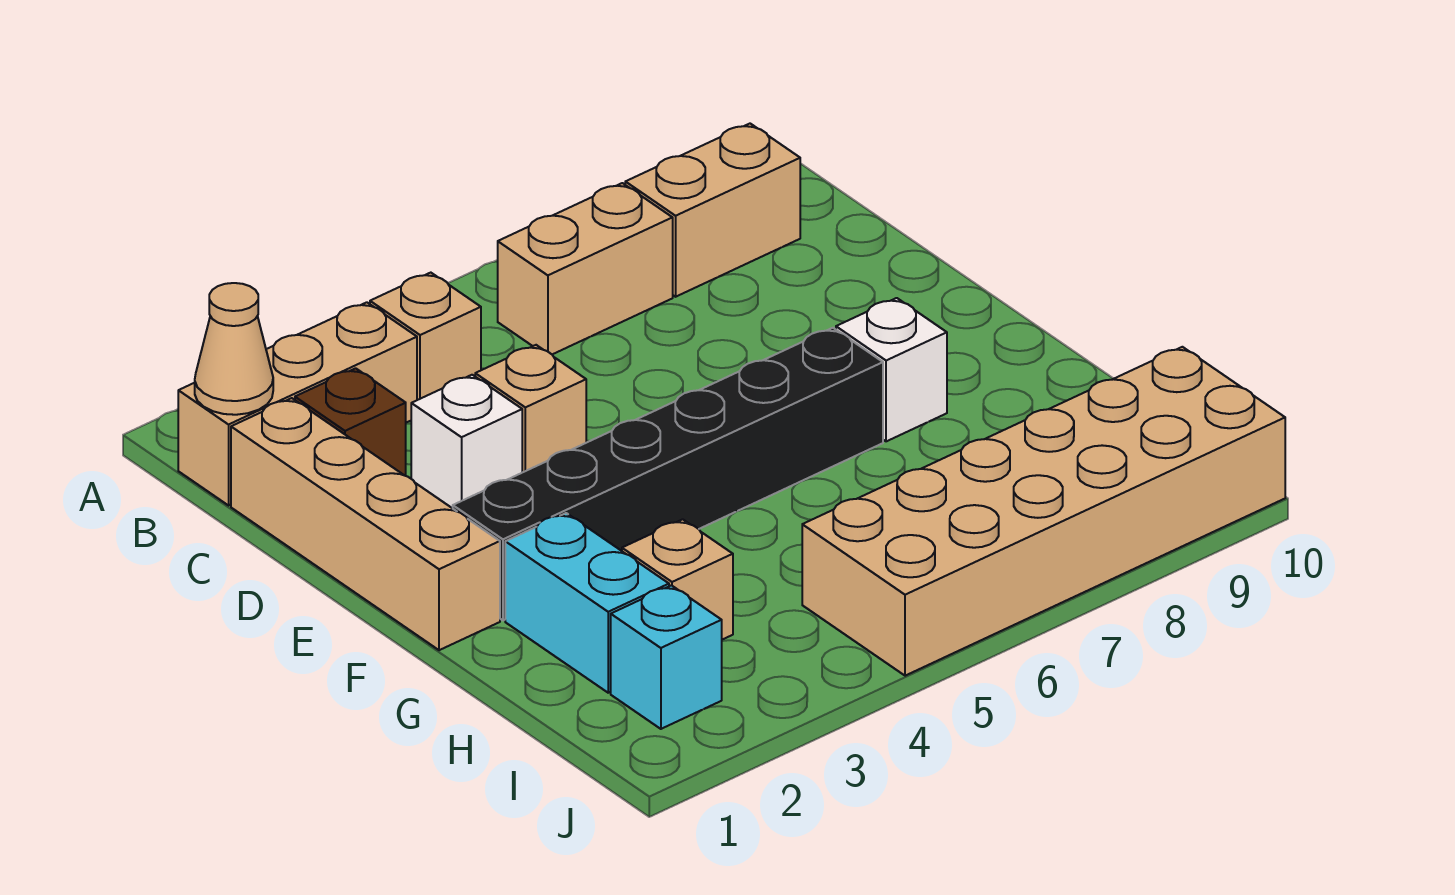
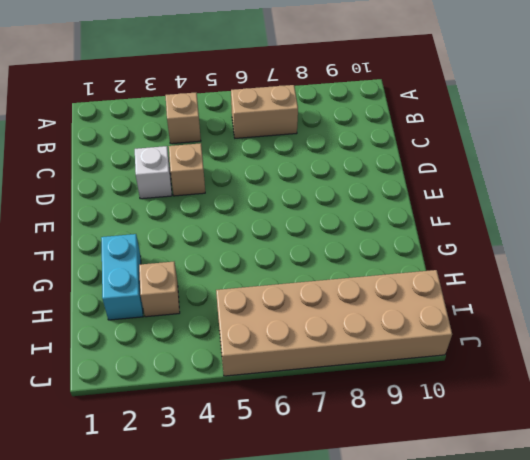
none -> tan brick B1:B3 level 1
none -> tan brick B8:B9 level 1
none -> tan brick C1:F1 level 1

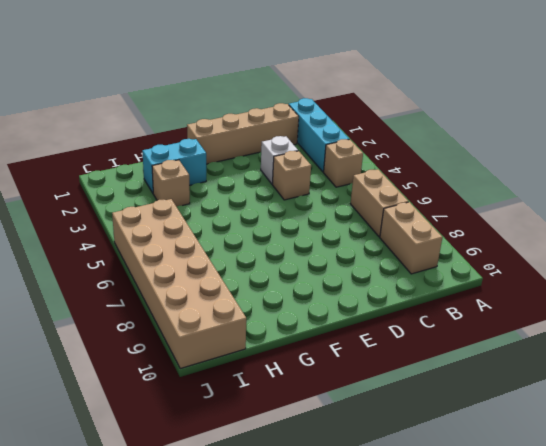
cyan brick B1:B3 level 1 -> tan brick B1:B3 level 1
none -> brown brick C2 level 1
none -> black brick F2:F7 level 1
none -> white brick F8 level 1

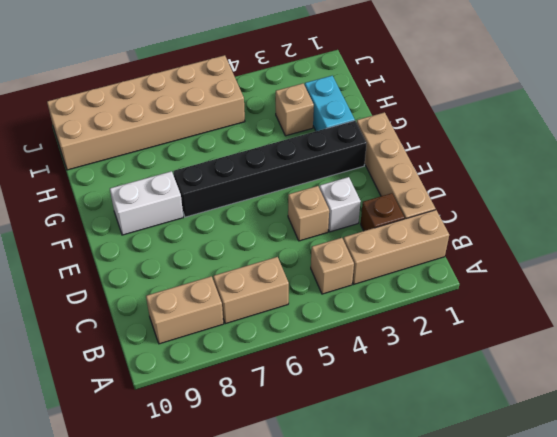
white brick F8:F9 level 1 -> white brick F8 level 1
none -> cyan brick I2 level 1
none -> tan cone B1 level 2

